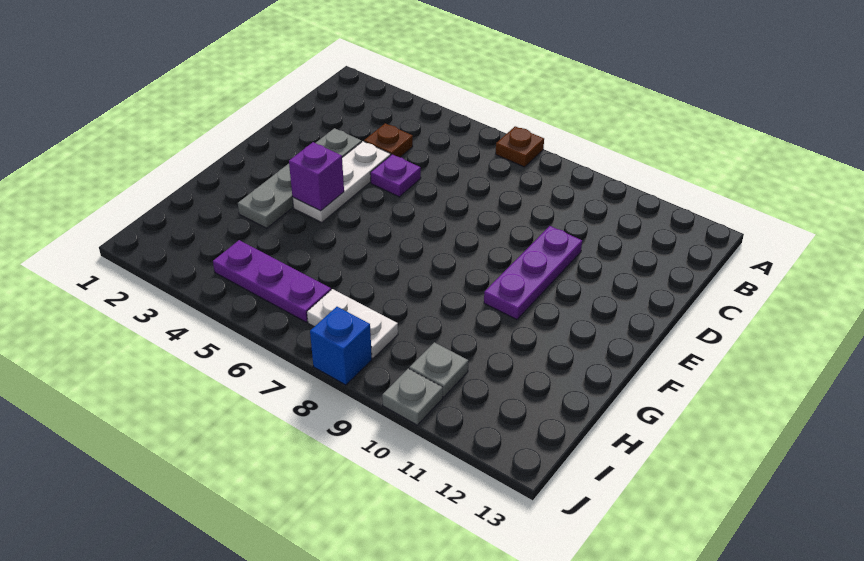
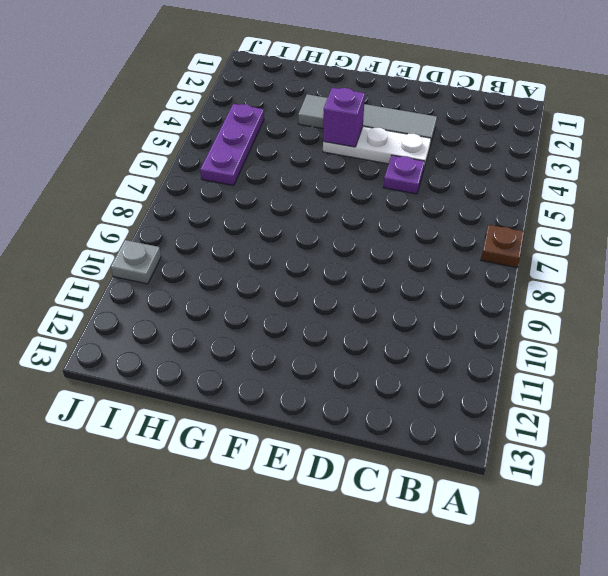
grey tile D3:G3 level 1 -> grey plate D3:G3 level 1
none -> brown plate C4 level 1
none -> purple plate D10:F10 level 1
none -> white plate I7:I8 level 1

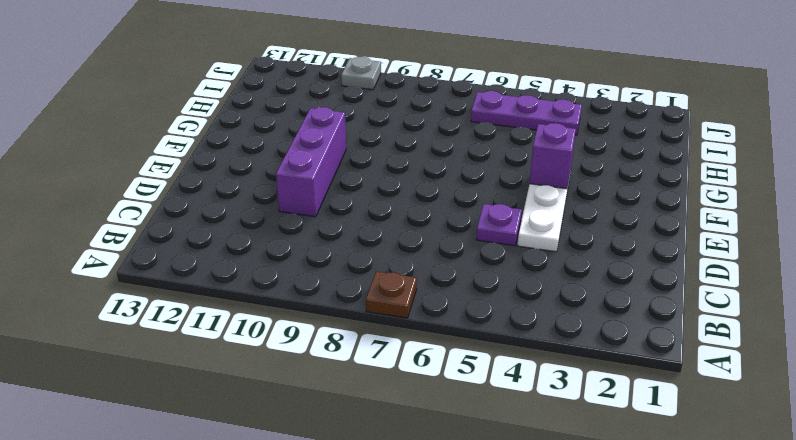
purple brick D10:F10 level 1 -> purple plate D10:F10 level 1
none -> brown plate C4 level 1
none -> grey plate D3:G3 level 1
none -> white plate I7:I8 level 1

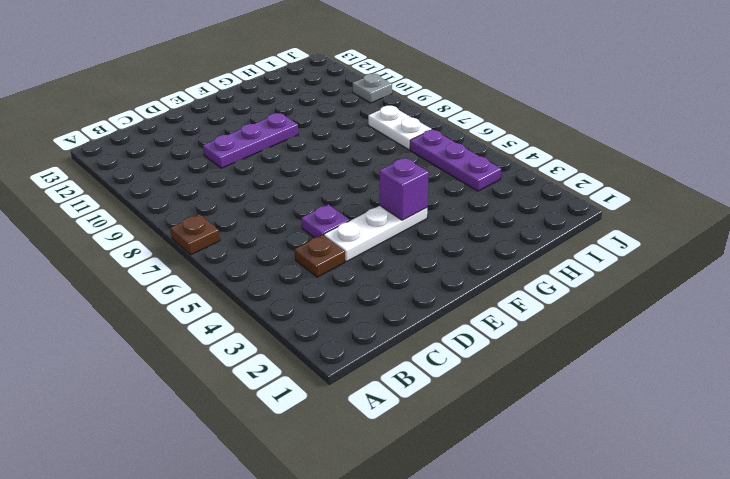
none -> grey plate D3:G3 level 1
none -> grey plate I10 level 1
none -> blue brick J8 level 1

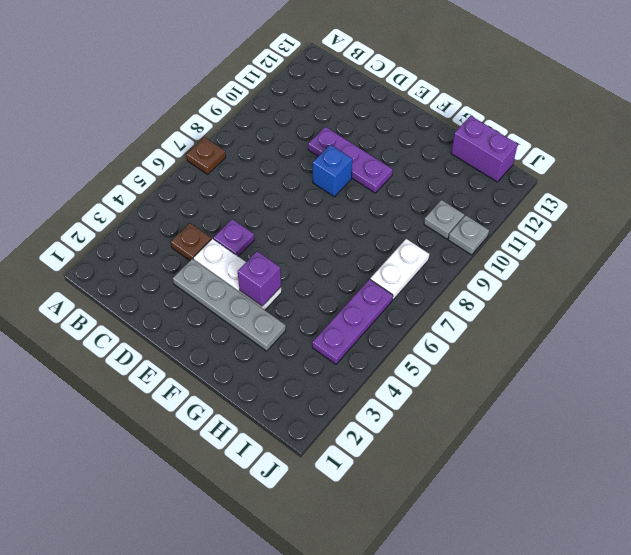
blue brick E9 level 1 -> blue brick J8 level 1
purple brick H13:I13 level 1 -> none

